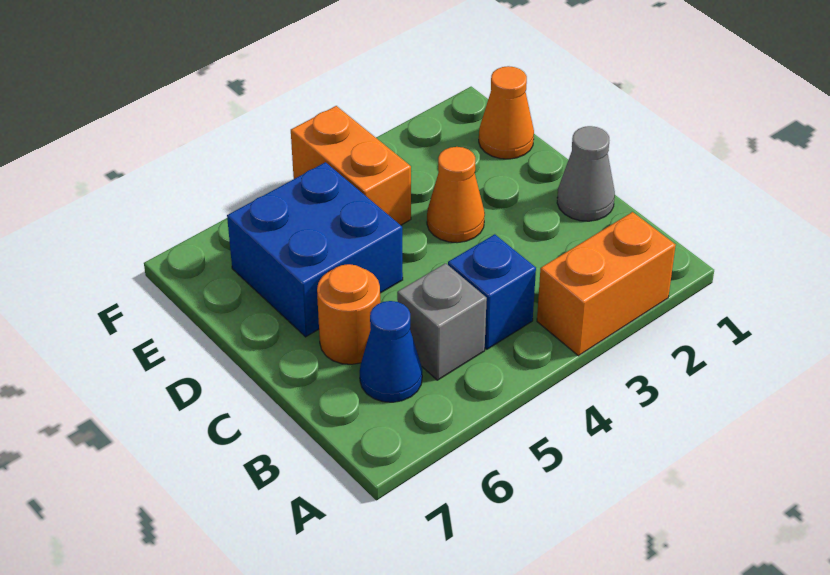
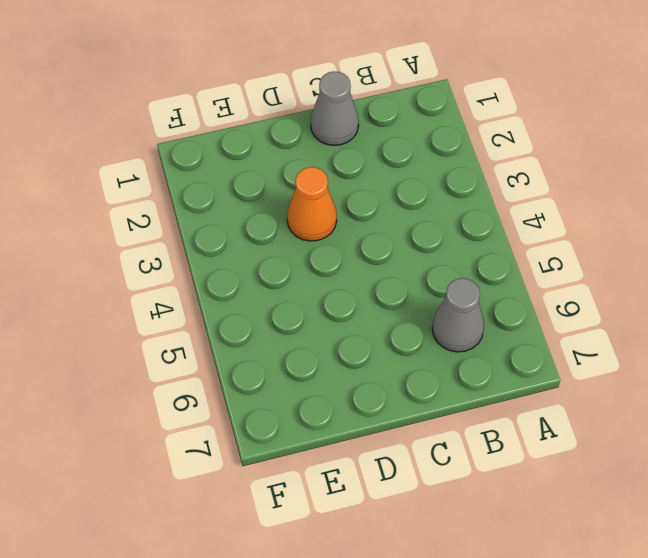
grey cone B6 level 1 -> blue cone B6 level 1
none -> orange brick A2:A3 level 1
none -> blue brick B4 level 1

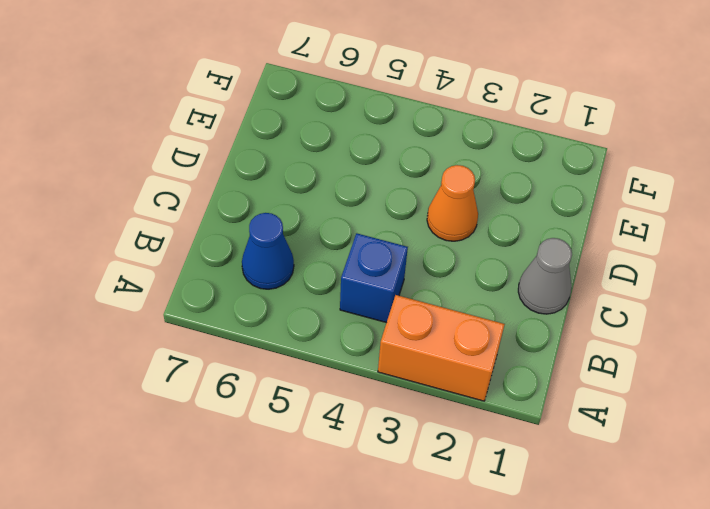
none -> grey brick B5 level 1
none -> orange round brick C6 level 1

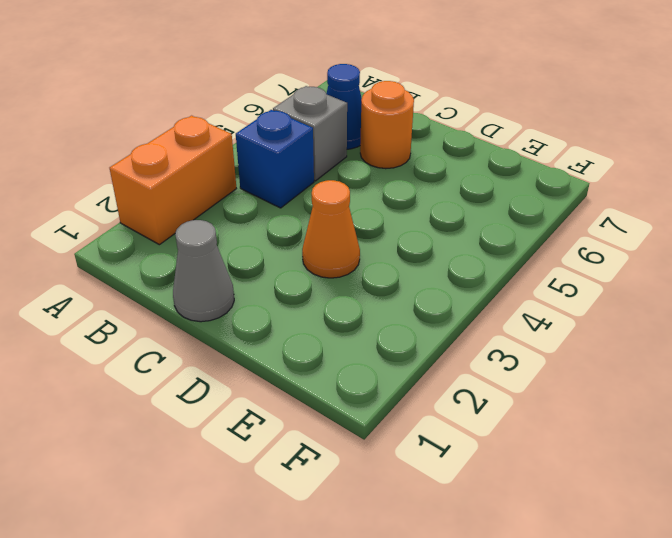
none -> blue brick D5:E6 level 1
none -> orange cone E1 level 1

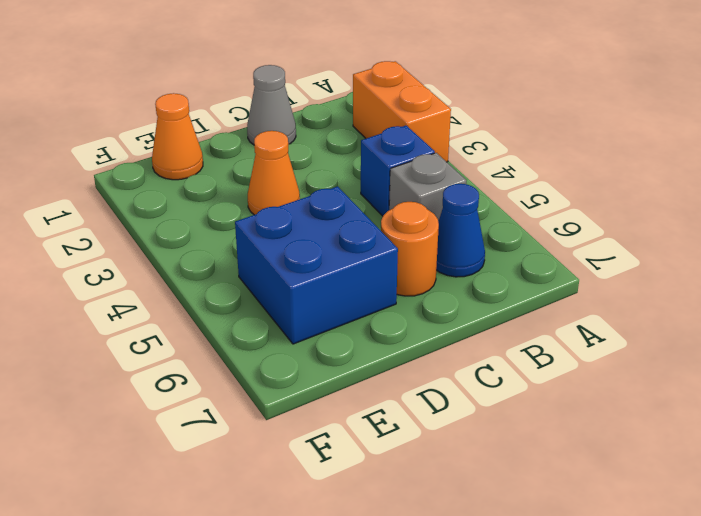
none -> orange brick E4:F4 level 1

